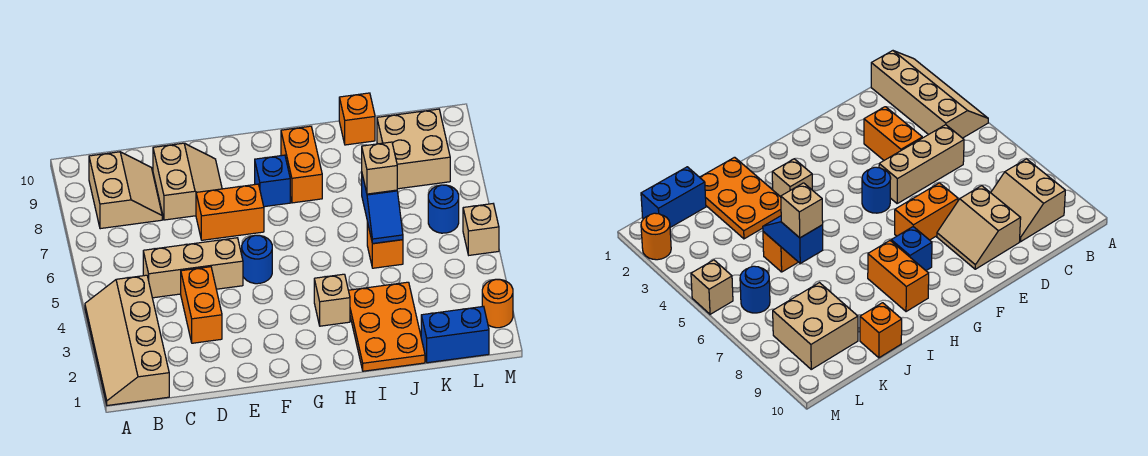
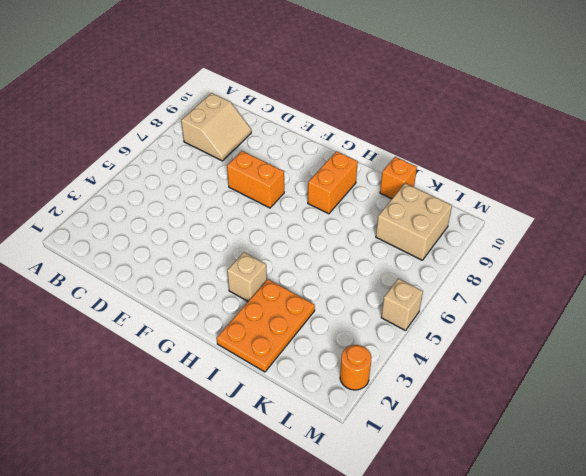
none -> tan slope A1:B4 level 1 top B
none -> tan brick C5:E5 level 1
none -> orange brick D3:D4 level 1

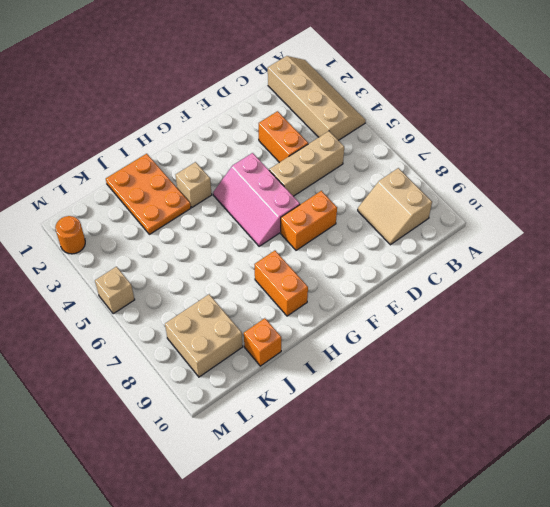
pink slope F4:G6 level 1 top F -> blue round brick F5 level 1
none -> tan slope D8:E9 level 1 top D
none -> blue brick G8 level 1
none -> orange brick J5 level 1

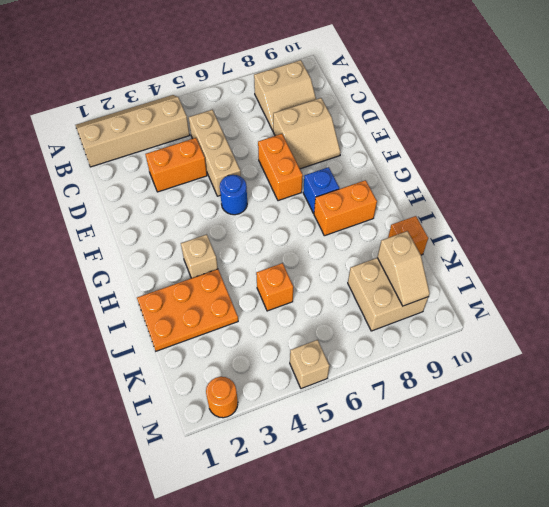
tan slope K9:L9 level 2 top K -> none
none -> blue brick K1:L1 level 1
none -> blue round brick L6 level 1
none -> blue slope J5:J6 level 2 top 6

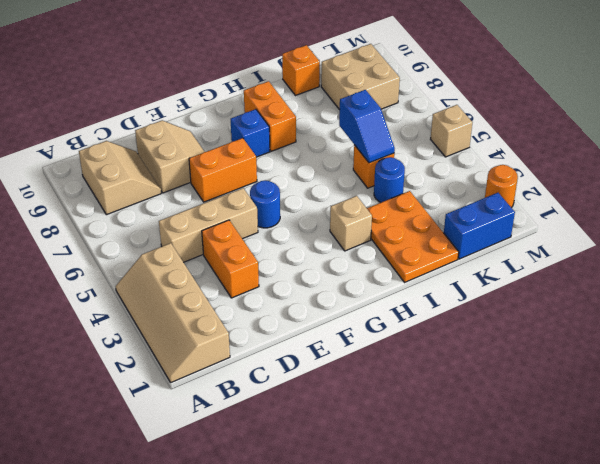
blue round brick J4 level 1 -> blue round brick L6 level 1
none -> tan brick J6 level 3

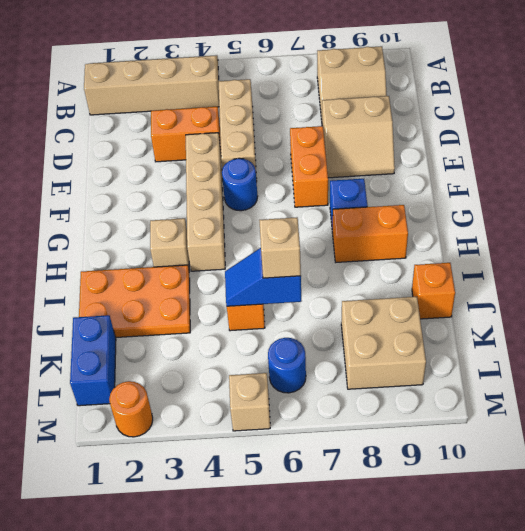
tan brick E4:H4 level 1 -> none

